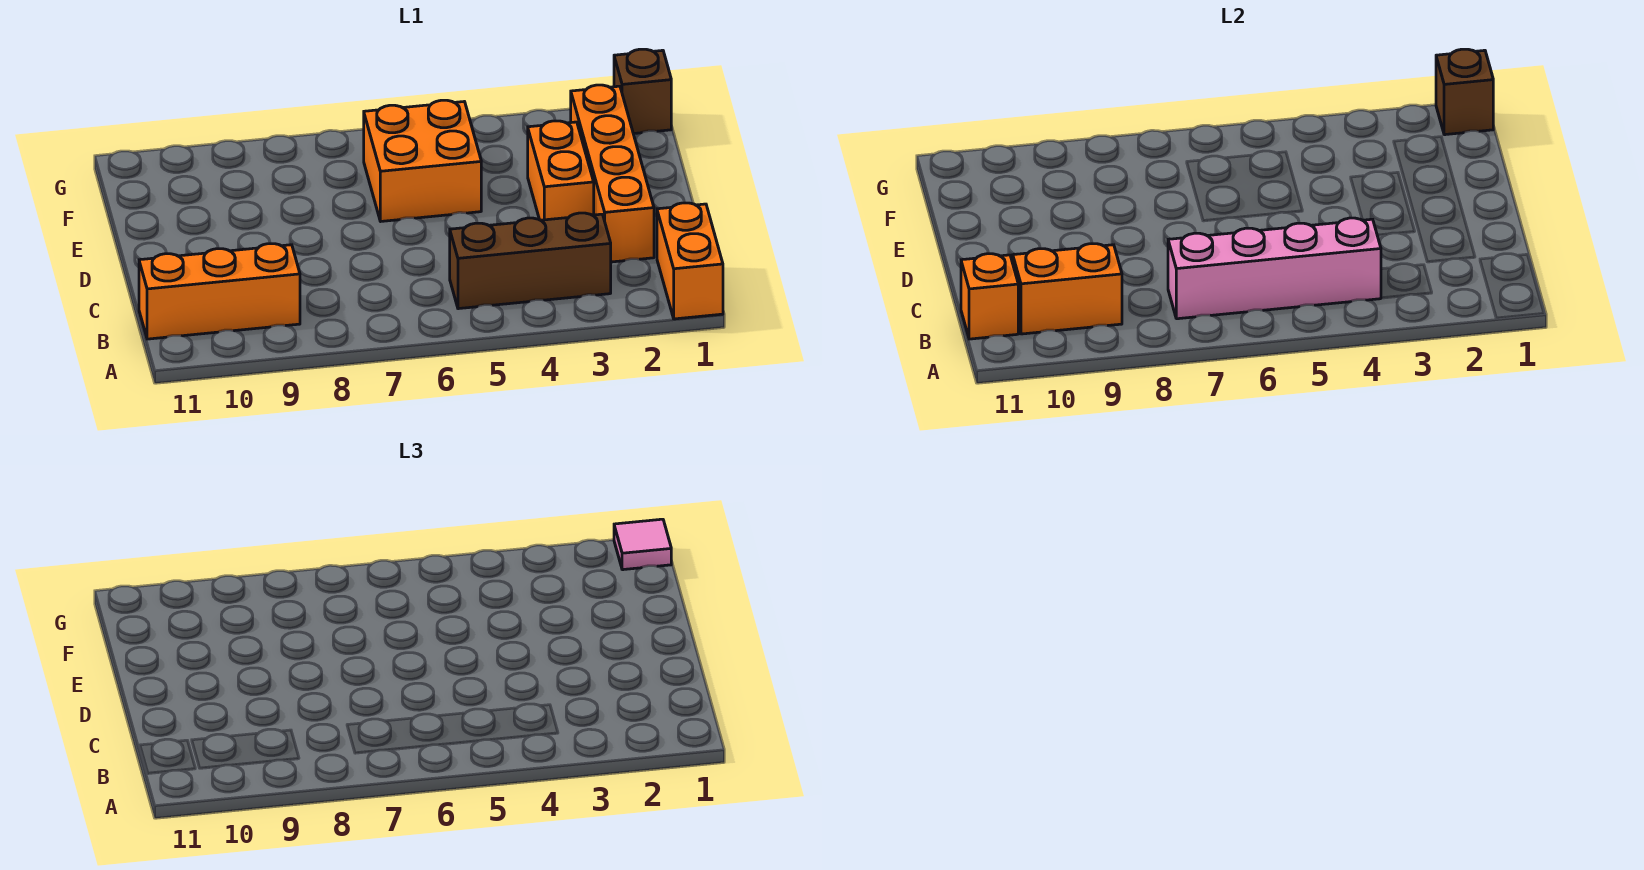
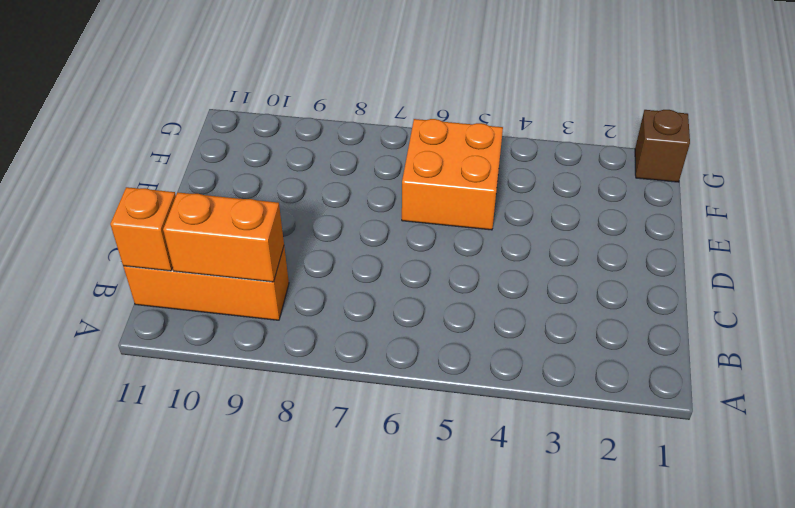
none -> orange brick A1:B1 level 1
none -> brown brick B3:B5 level 1
none -> orange brick C2:F2 level 1

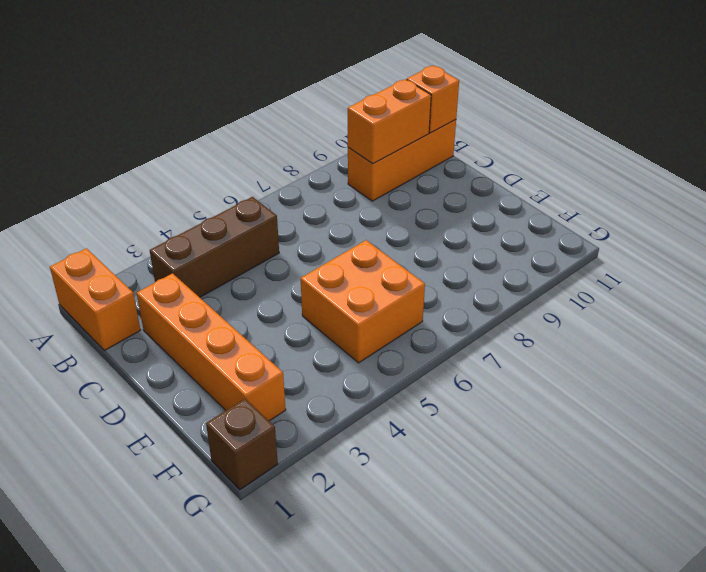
none -> orange brick D3:E3 level 1
none -> pink brick B4:B7 level 2
none -> brown brick G1 level 2

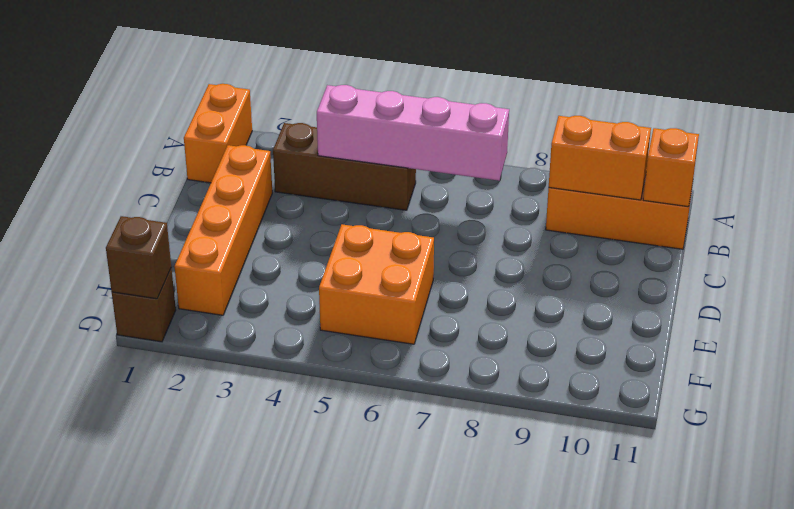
none -> orange brick D3:E3 level 1
none -> pink tile G1 level 3

